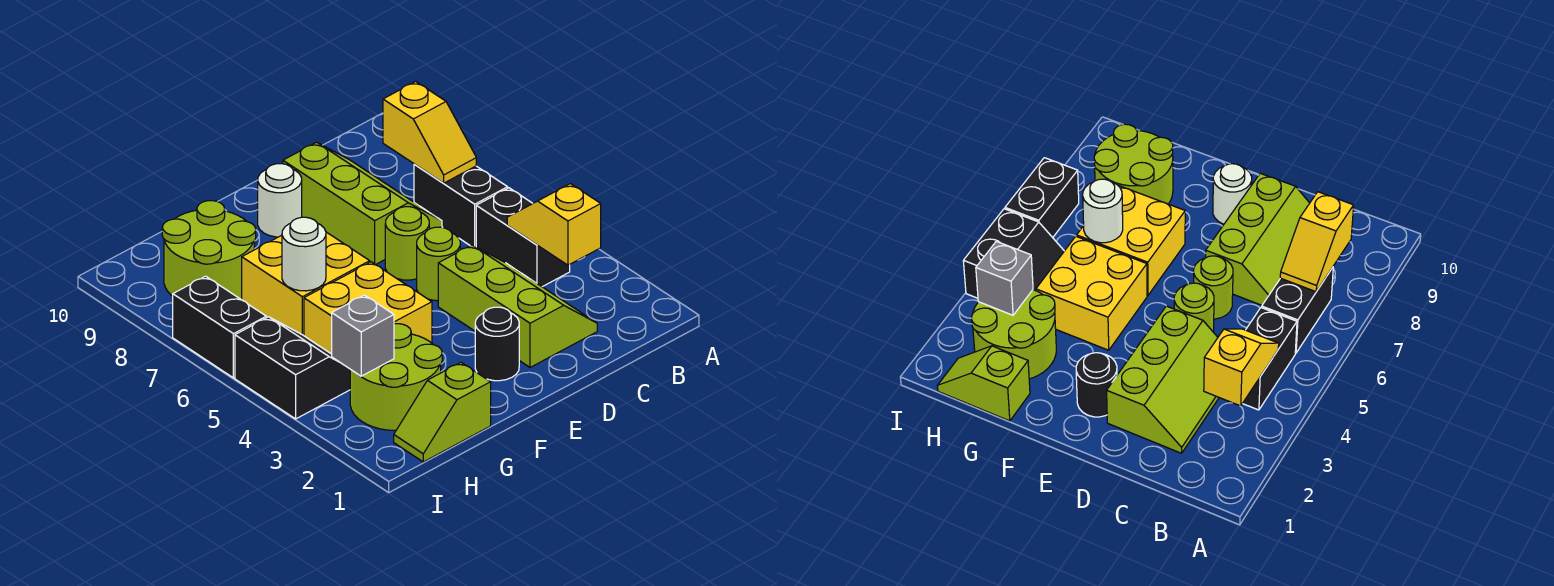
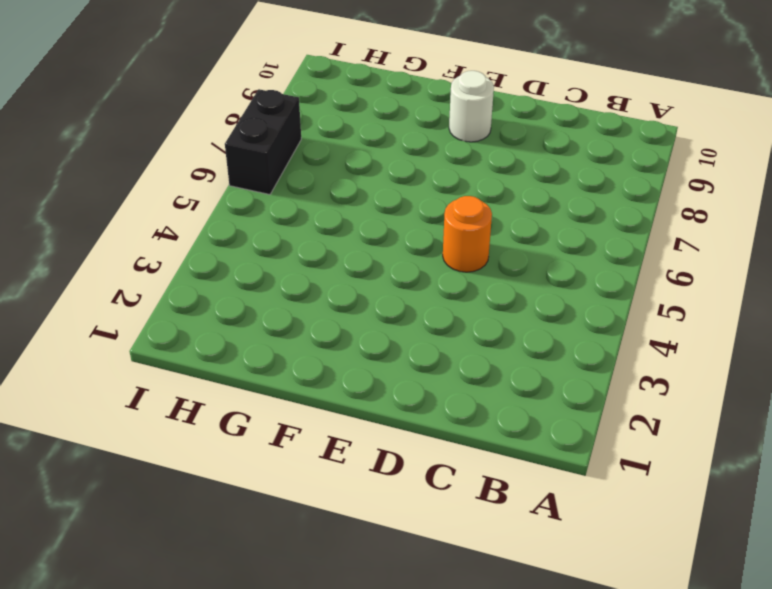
orange round brick D5 level 1 -> lime round brick D5 level 1
none -> black brick B4:B5 level 1
none -> black brick B6:B7 level 1
none -> lime slope C2:D4 level 1 top D

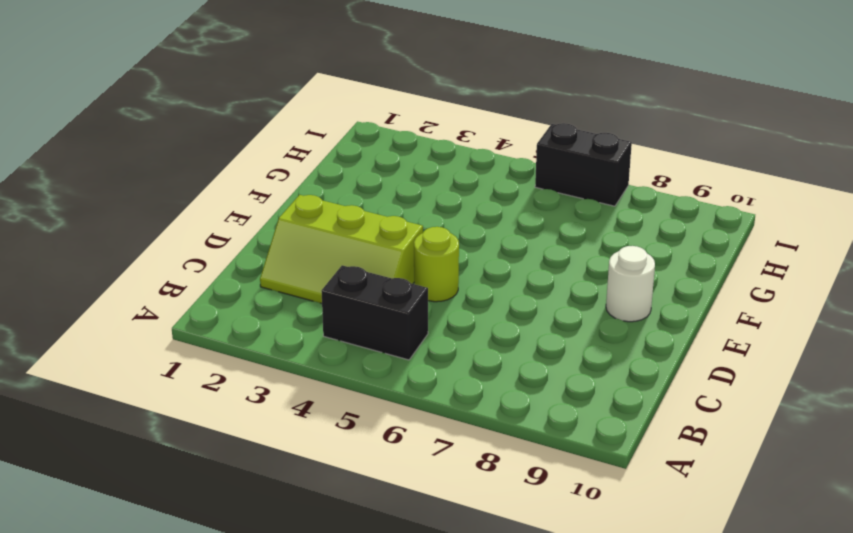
none -> black brick B6:B7 level 1
none -> lime slope C7:D9 level 1 top D
none -> lime round brick D6 level 1

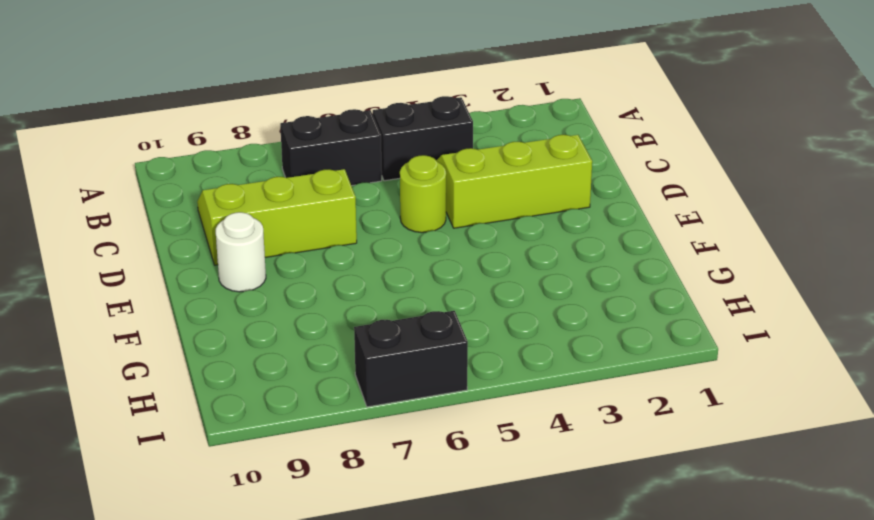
none -> lime round brick D6 level 1
none -> black round brick E2 level 1
none -> yellow brick F4:G5 level 1

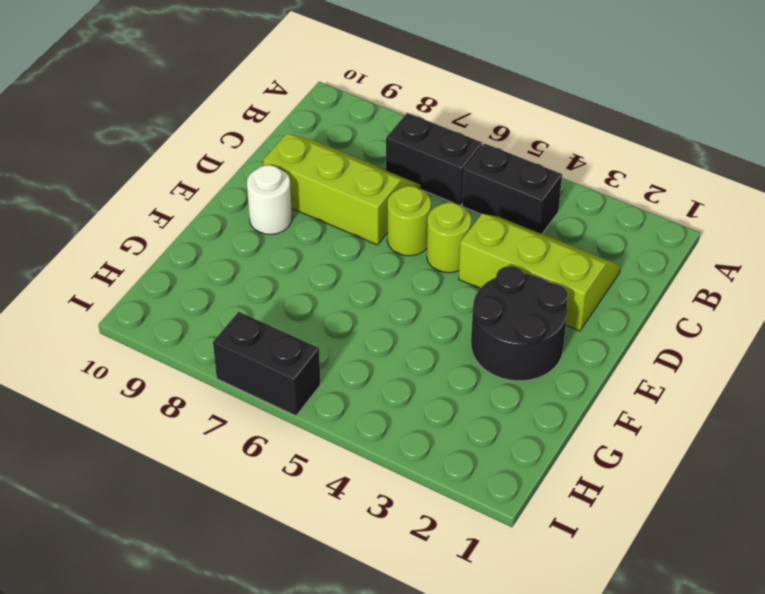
black round brick E2:F3 level 1 -> black round brick E2 level 1
none -> yellow brick F4:G5 level 1
none -> yellow brick F6:G7 level 1
none -> lime slope G1:H1 level 1 top G

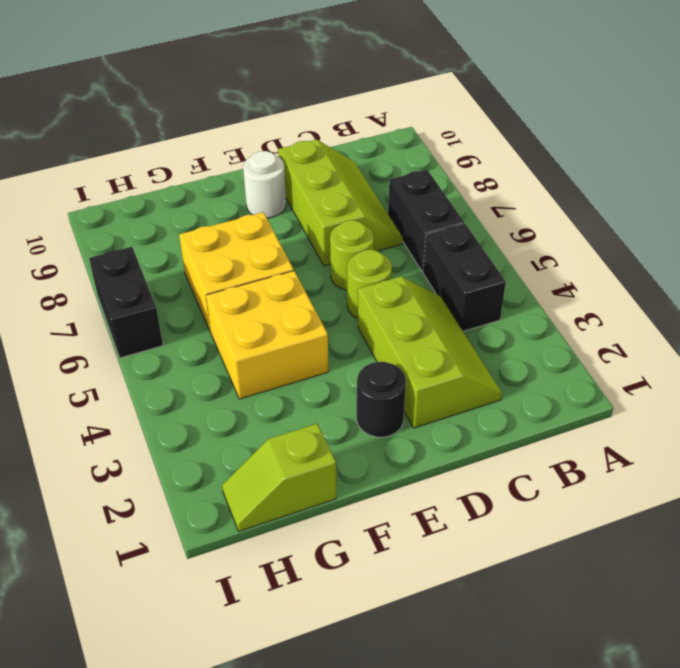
none -> lime round brick G2:H3 level 1
none -> lime round brick G8:H9 level 1
none -> black slope H4:I5 level 1 top I

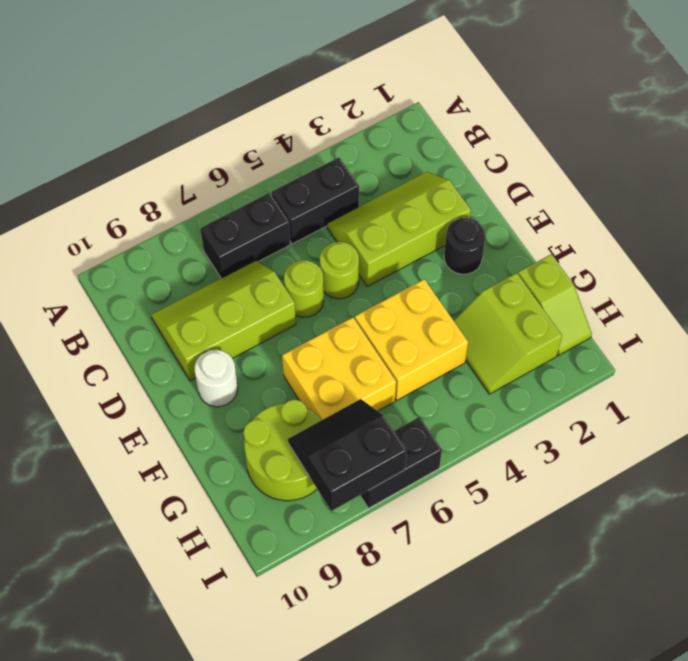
lime slope G2:H3 level 1 top 2 -> lime round brick G2:H3 level 1
black slope H7:I8 level 2 top I -> black slope H4:I5 level 1 top I
none -> yellow slope B3:B4 level 2 top 3
none -> yellow slope B7:B8 level 2 top 8
none -> white round brick G6 level 2

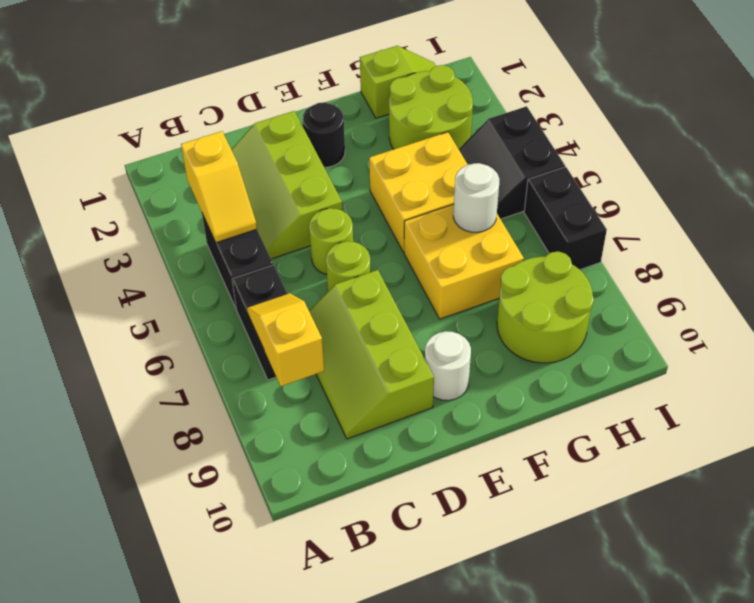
none -> grey brick H3 level 2

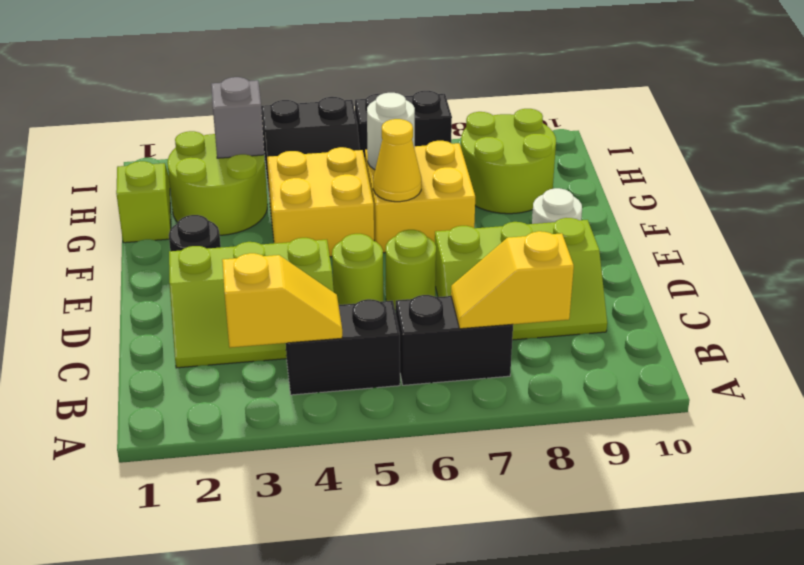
yellow cone F6 level 2 -> none

